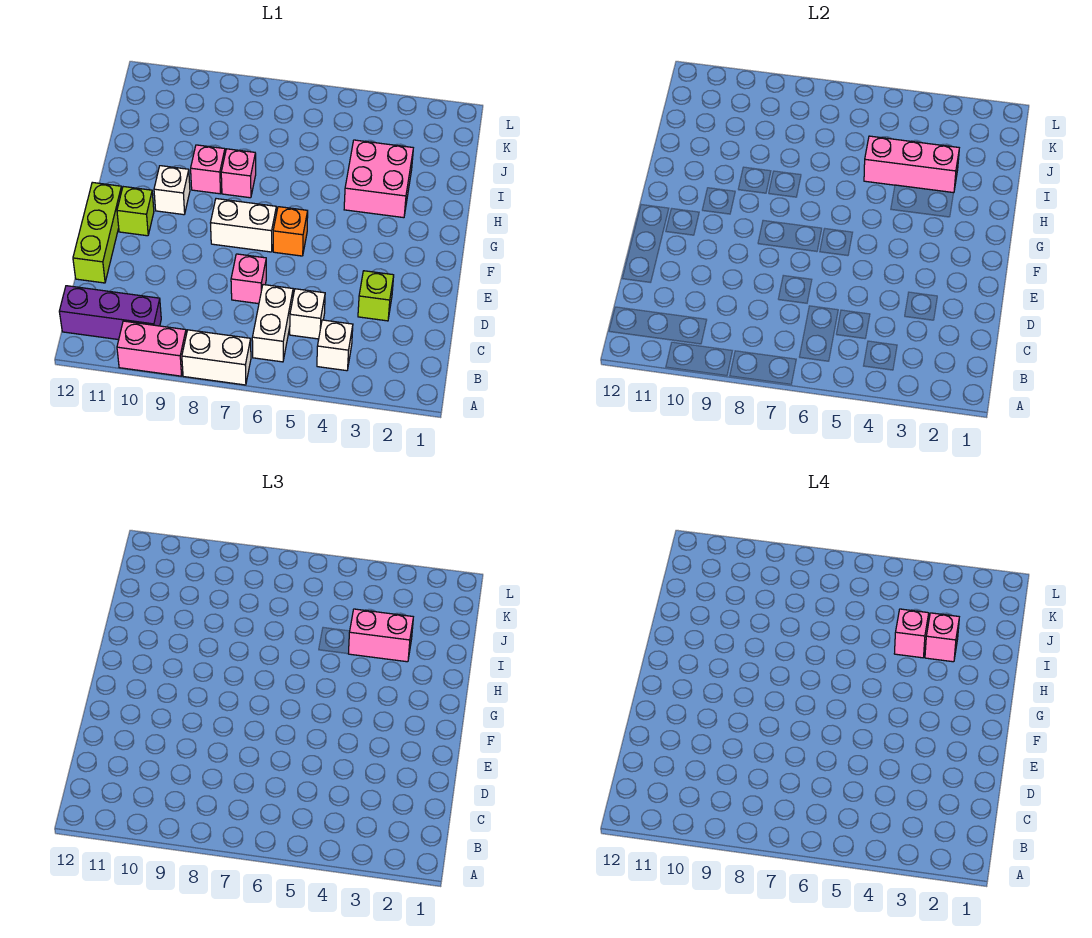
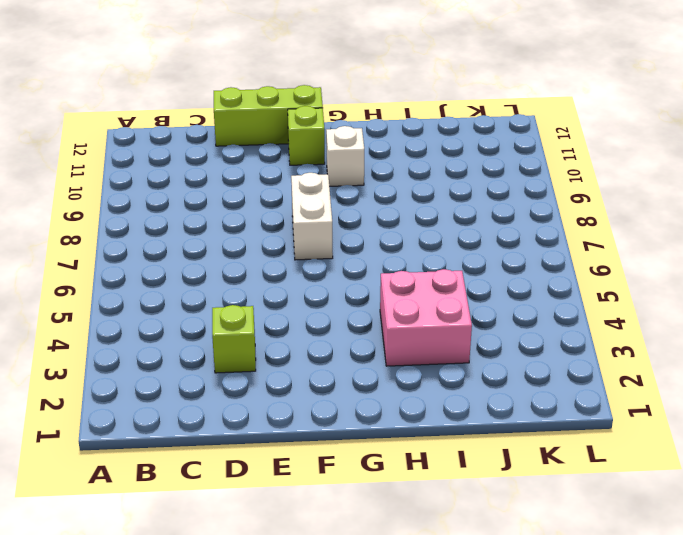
none -> white brick A7:A8 level 1
none -> pink brick A9:A10 level 1
none -> white brick B4 level 1

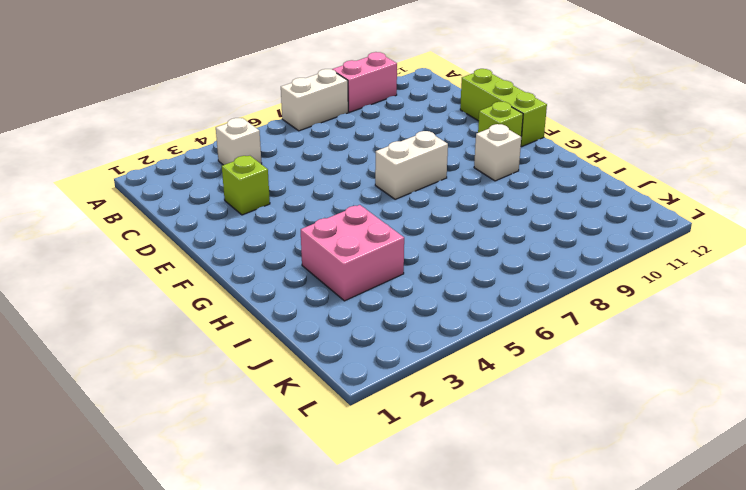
none -> white brick B6:C6 level 1
none -> purple brick B10:B12 level 1
none -> white brick C5 level 1

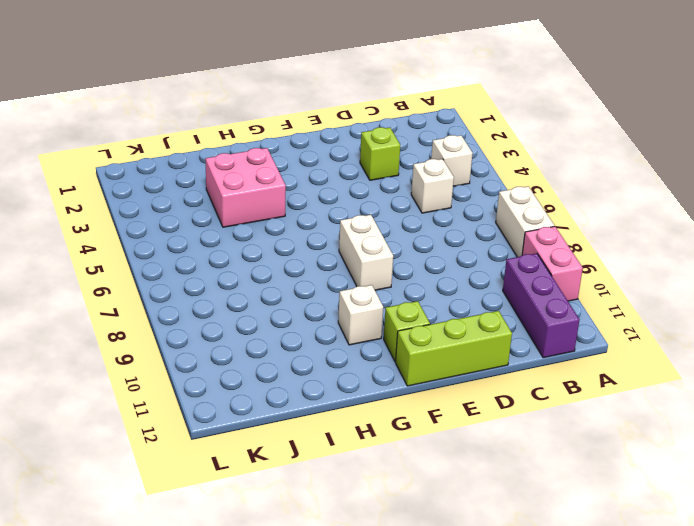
none -> white brick B6:C6 level 1
none -> pink brick D7 level 1
none -> orange brick F6 level 1

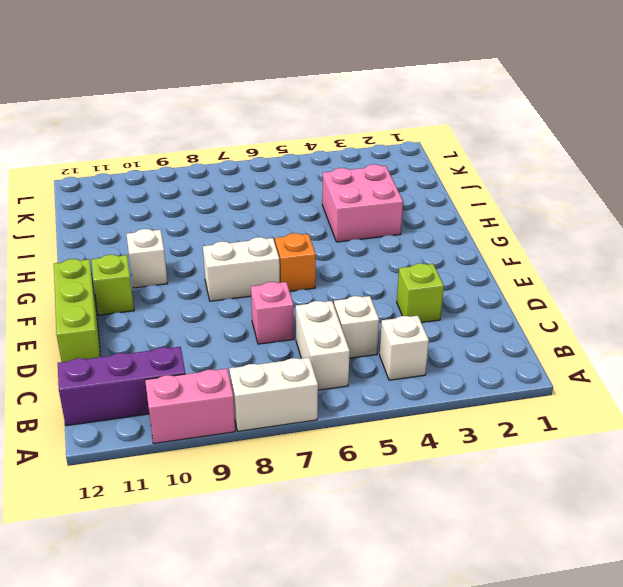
none -> pink brick H8 level 1
none -> pink brick H9 level 1
none -> pink brick I3:I5 level 2

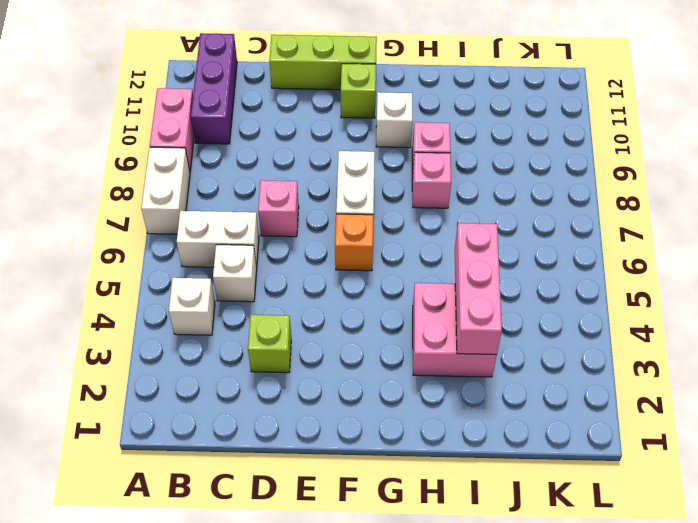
none -> pink brick I3:I4 level 3
none -> pink brick I3 level 4
none -> pink brick I4 level 4

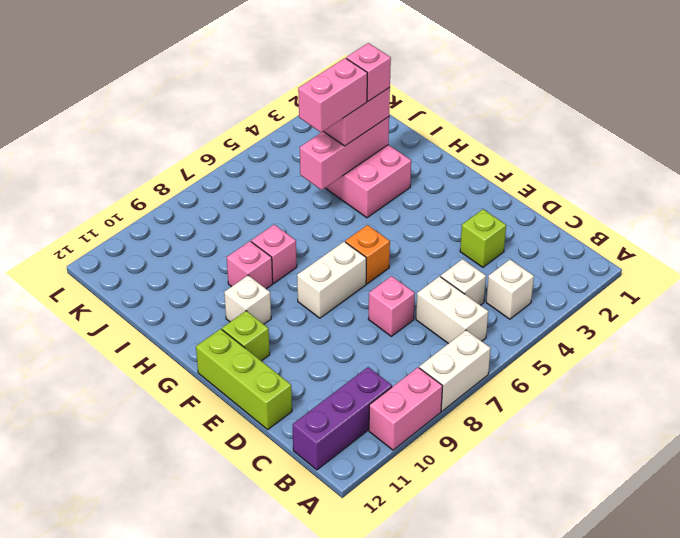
pink brick I4:I5 level 4 -> pink brick I4 level 4

